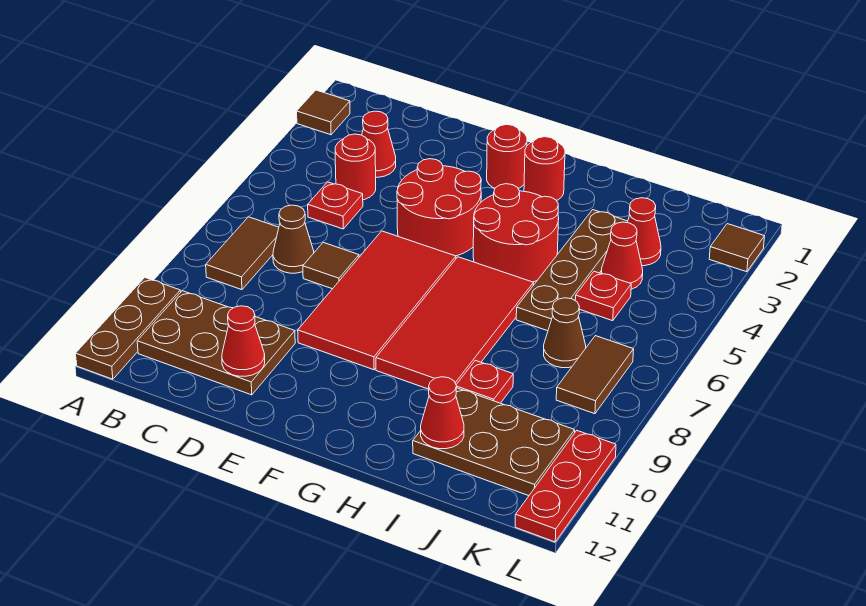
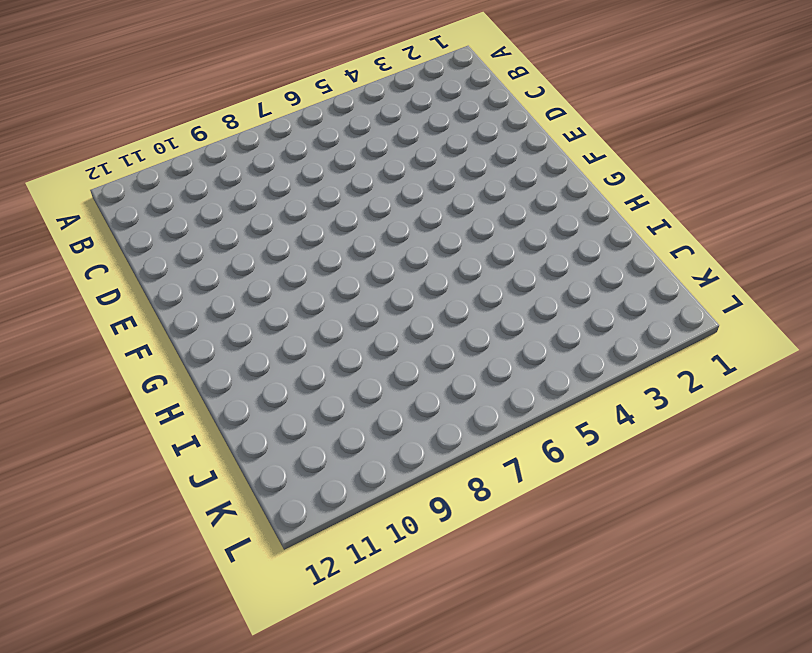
none -> brown tile A2 level 1
none -> brown plate A10:A12 level 1
none -> brown tile B7:B8 level 1

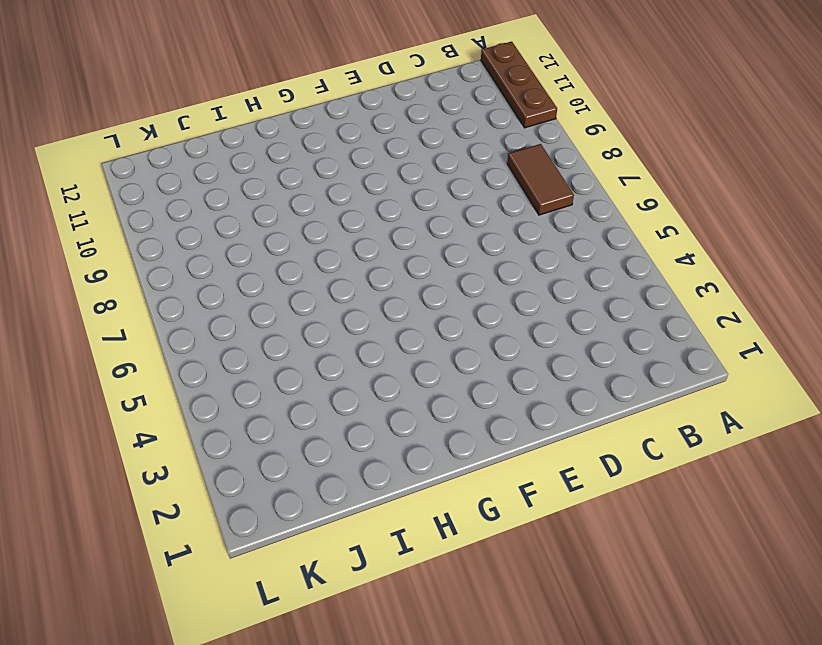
none -> brown tile A2 level 1
none -> brown plate B10:D11 level 1
none -> red cone C3 level 1

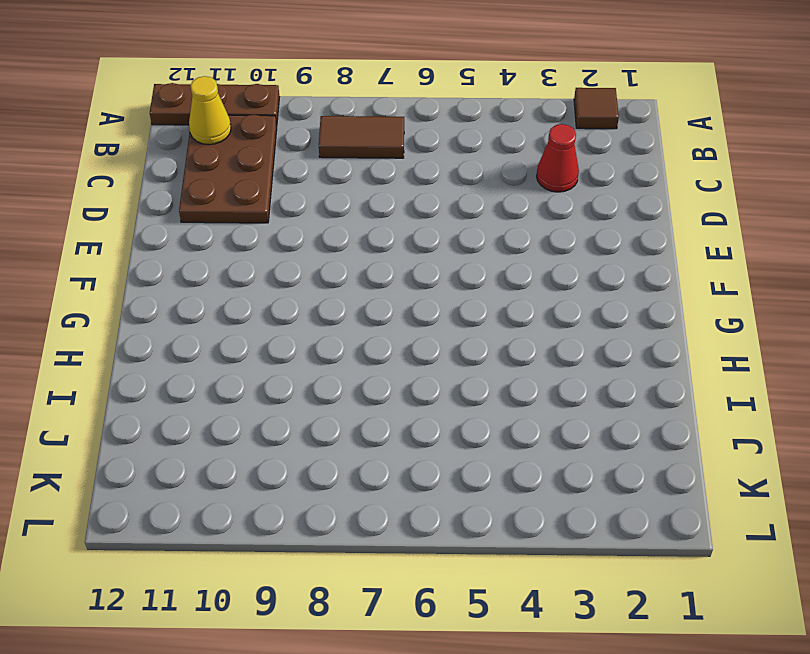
yellow cone B11 level 2 -> none
none -> red round brick C4 level 1
none -> red plate C5 level 1
none -> brown cone C7 level 1

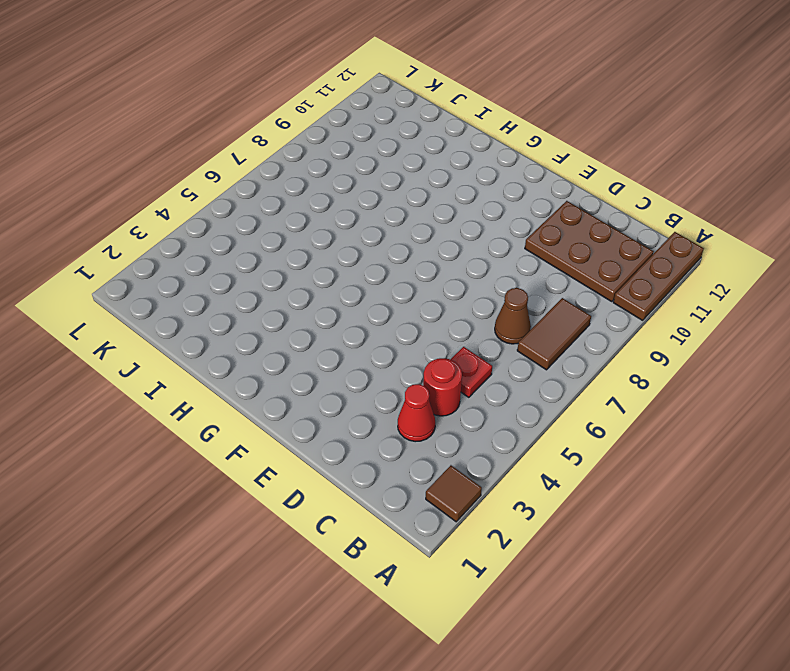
none -> brown tile D7 level 1
none -> red round brick E4:F5 level 1
none -> red tile E6:F9 level 1

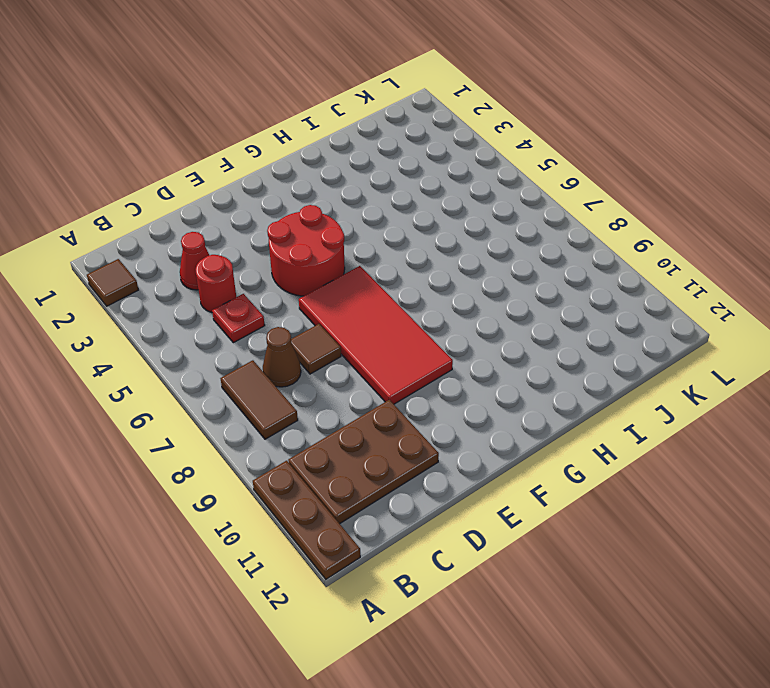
none -> red round brick F2 level 1
none -> red round brick G2 level 1
none -> red round brick G4:H5 level 1

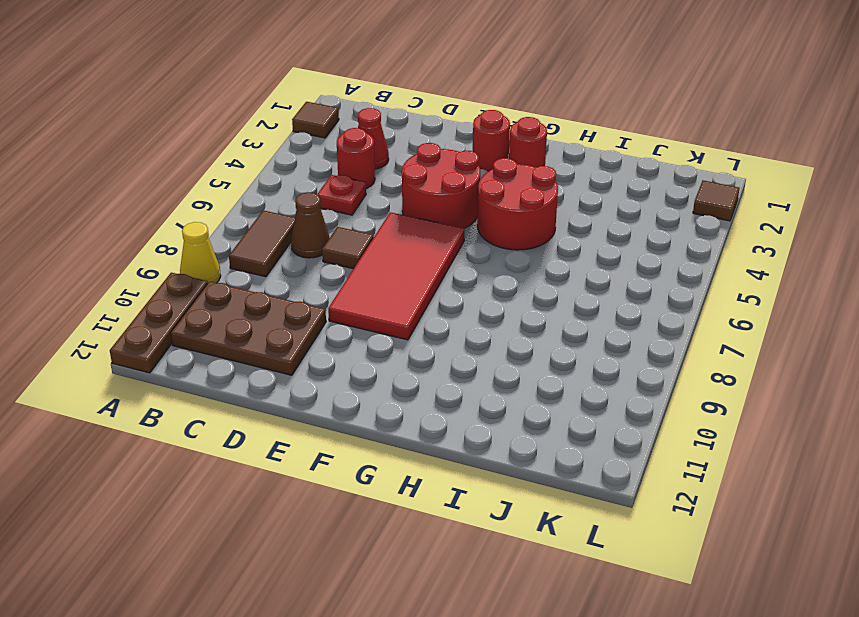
yellow cone A9 level 1 -> none
none -> red tile G6:H9 level 1
none -> brown plate I3:I6 level 1
none -> red plate I9 level 1

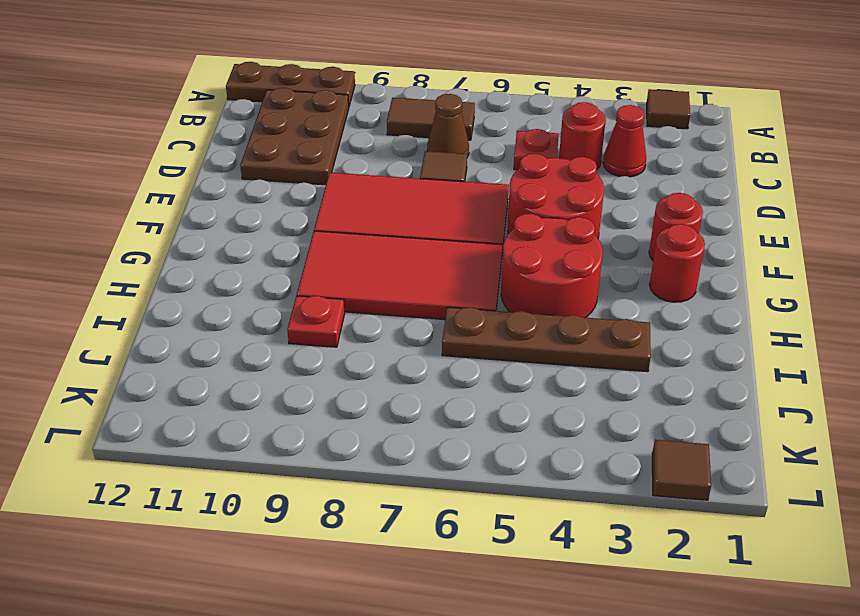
none -> brown plate I10:K11 level 1
none -> red cone J3 level 1
none -> red cone J4 level 1

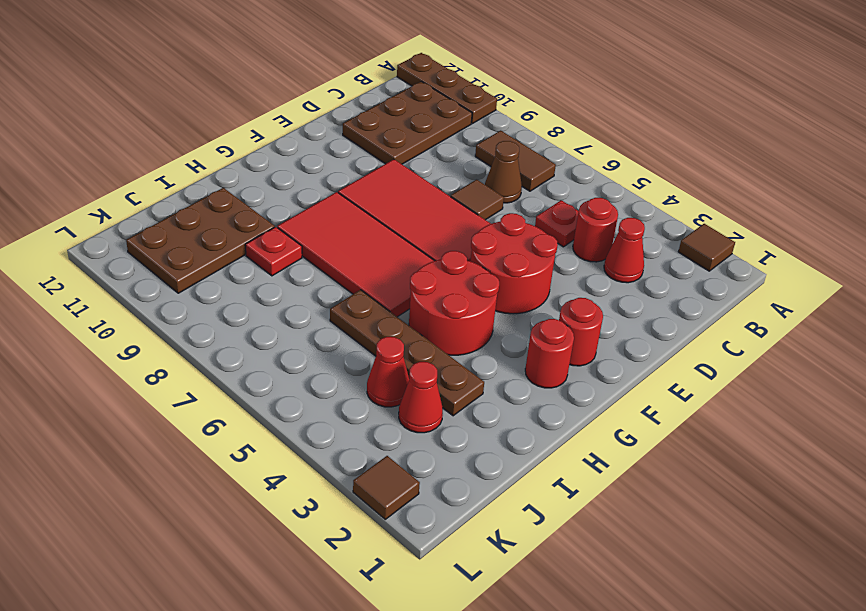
none -> red plate J5 level 1
none -> brown cone J7 level 1
none -> brown tile K7:K8 level 1

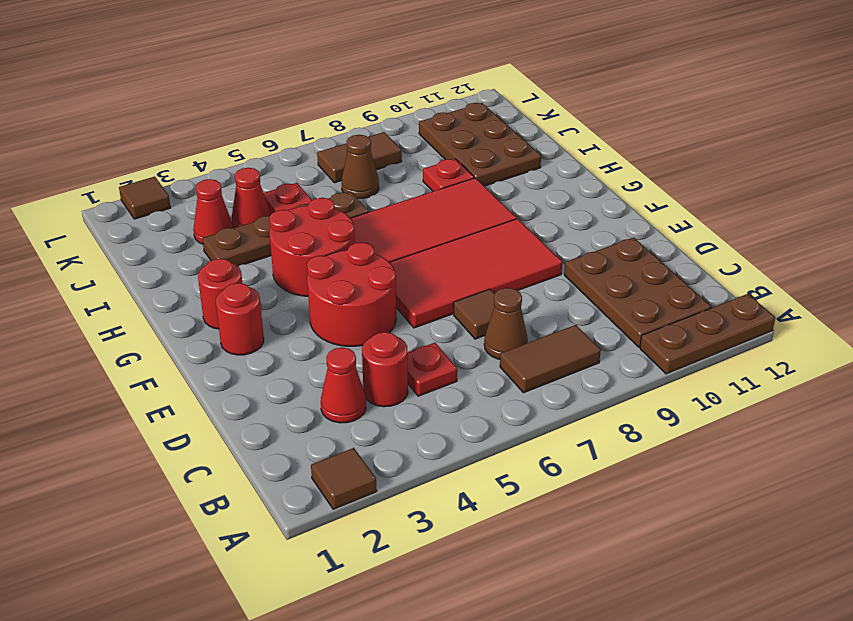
none -> red plate L10:L12 level 1
none -> red cone D11 level 2
none -> red cone I11 level 2

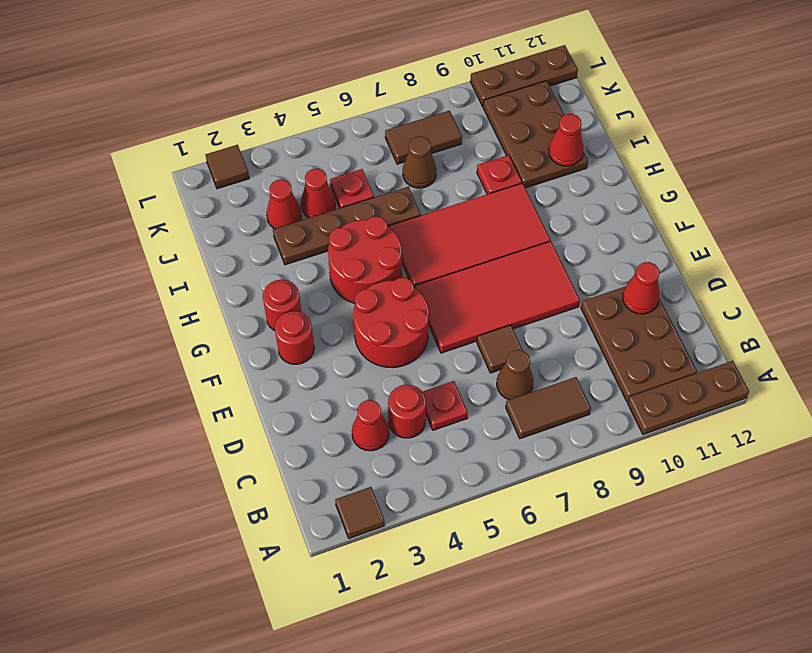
brown plate L10:L12 level 1 -> red plate L10:L12 level 1

